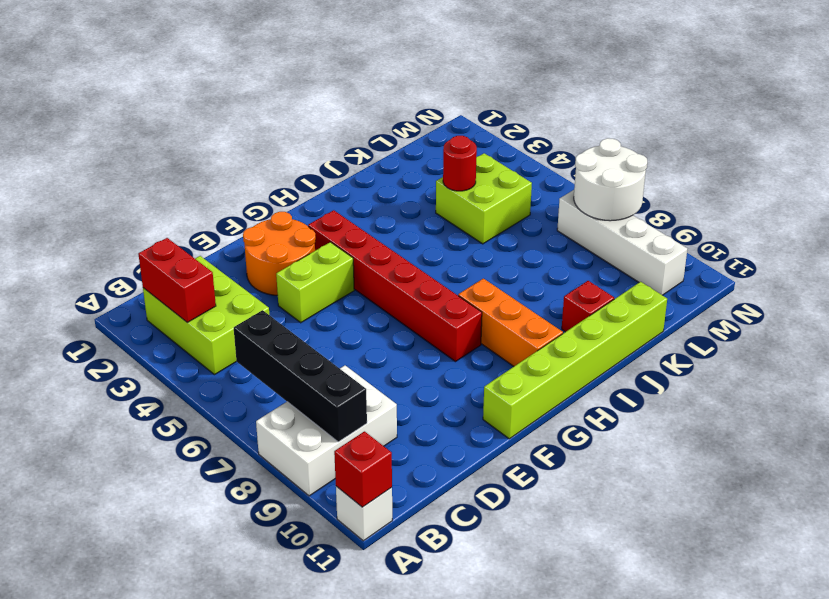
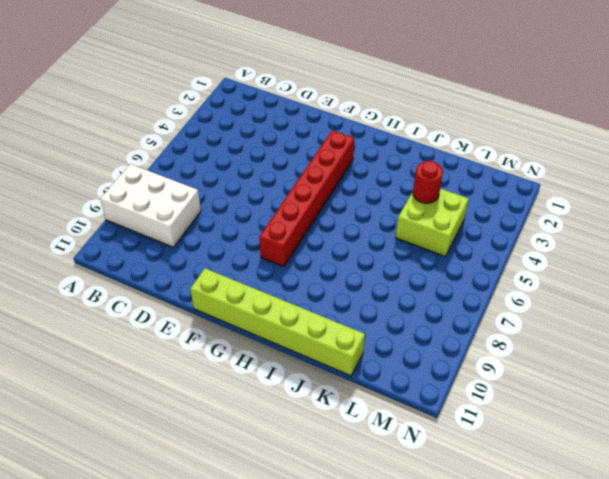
none -> white brick A11 level 1
none -> lime brick B2:C4 level 1
none -> orange round brick E2:F3 level 1

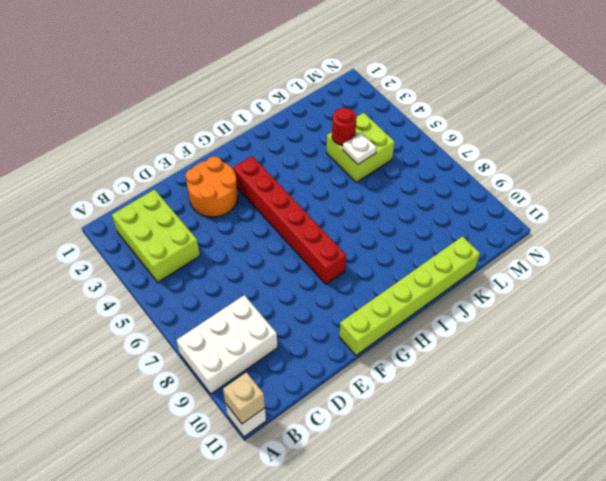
tan brick A11 level 2 -> red brick A11 level 2
white plate K5 level 2 -> none
none -> lime brick E4:F4 level 1
none -> orange brick H8:H10 level 1
none -> red brick J10 level 1

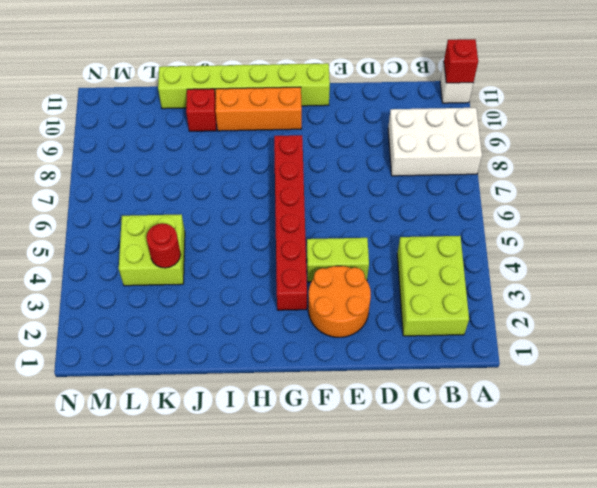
orange brick G10:I10 level 1 -> orange brick H8:H10 level 1
none -> white brick M7:M10 level 1
none -> red brick B2:B3 level 2
none -> black brick B6:B9 level 2

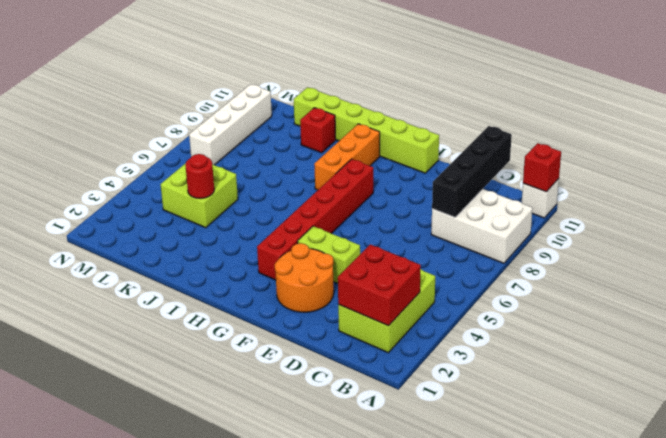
red brick B2:C3 level 2 -> red brick B2:B3 level 2
black brick C8:C11 level 2 -> black brick B6:B9 level 2
none -> white round brick M7:N8 level 2

